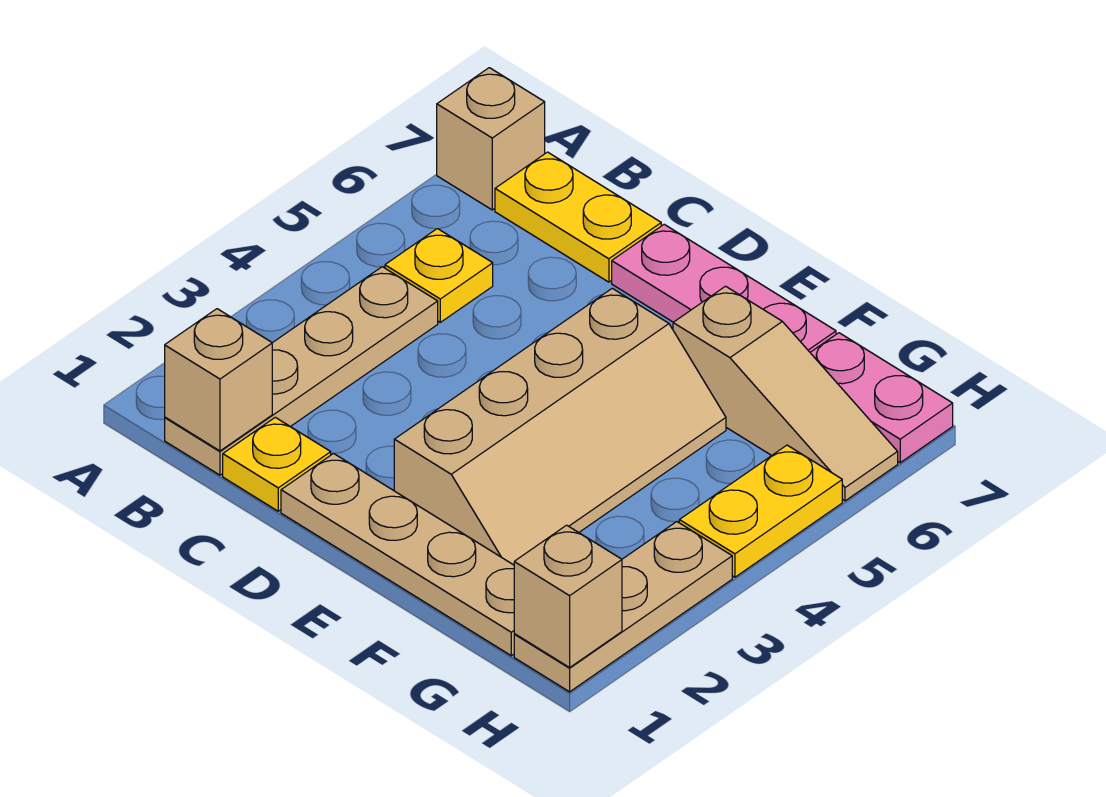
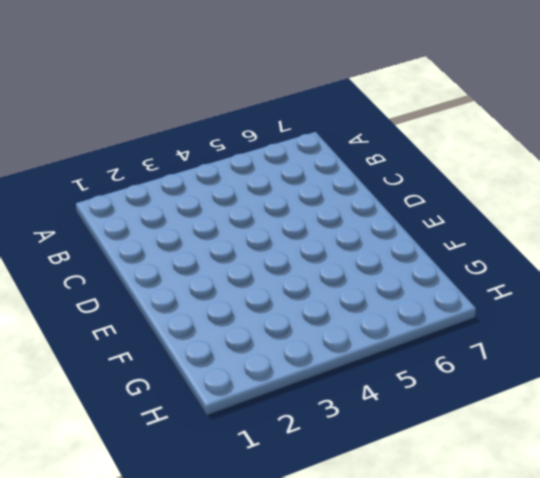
none -> tan brick A7 level 1
none -> tan plate B1:B4 level 1
none -> yellow plate B5 level 1

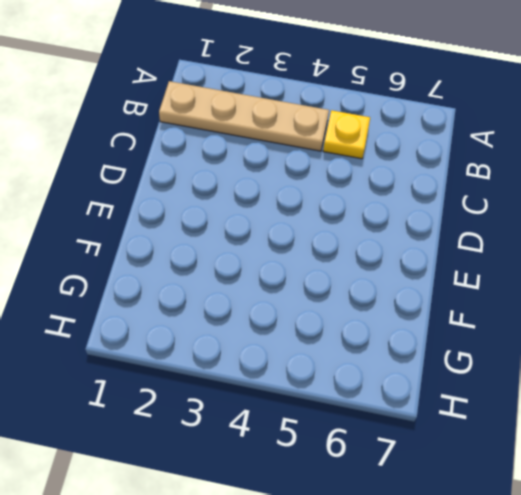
none -> tan brick A7 level 1
none -> yellow plate B7:C7 level 1
none -> yellow plate C1 level 1

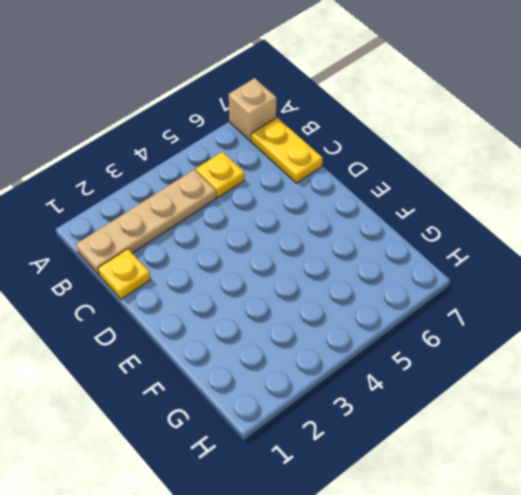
none -> tan plate D1:G1 level 1
none -> pink plate D7:F7 level 1
none -> tan slope E2:F5 level 1 top E

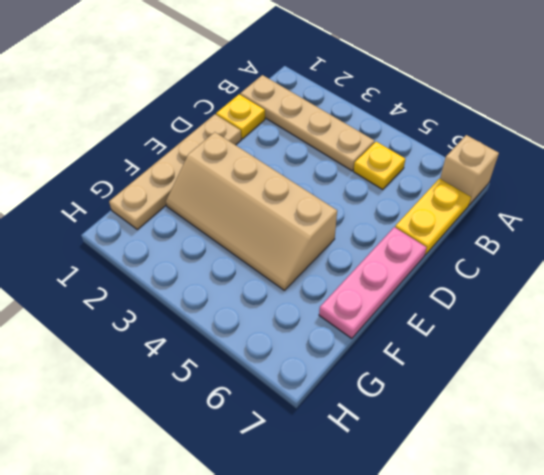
none -> tan slope F6:H6 level 1 top F
none -> pink plate G7:H7 level 1
none -> tan plate H1:H3 level 1

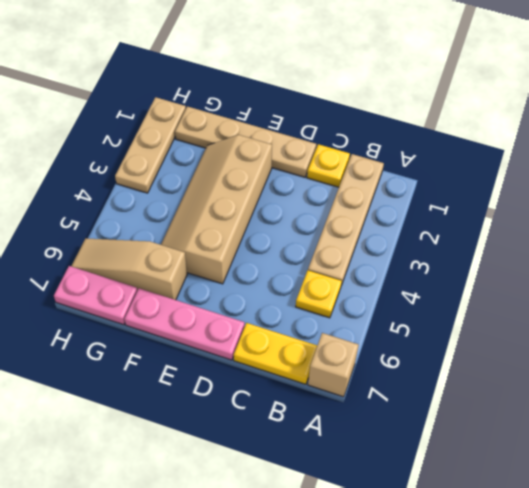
none -> yellow plate H4:H5 level 1
none -> tan brick B1 level 2
none -> tan brick H1 level 2

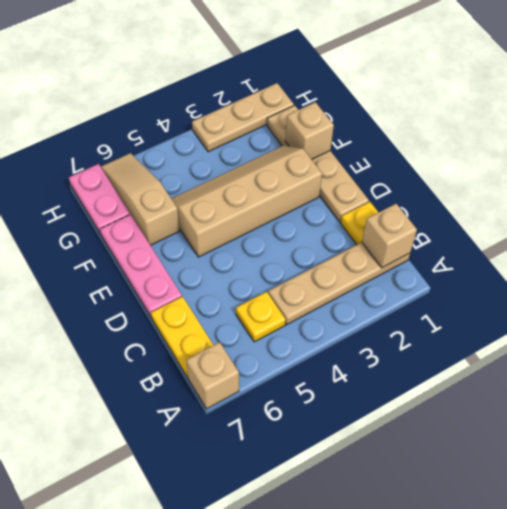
tan brick F1 level 2 -> tan brick H1 level 2
none -> yellow plate H4:H5 level 1

